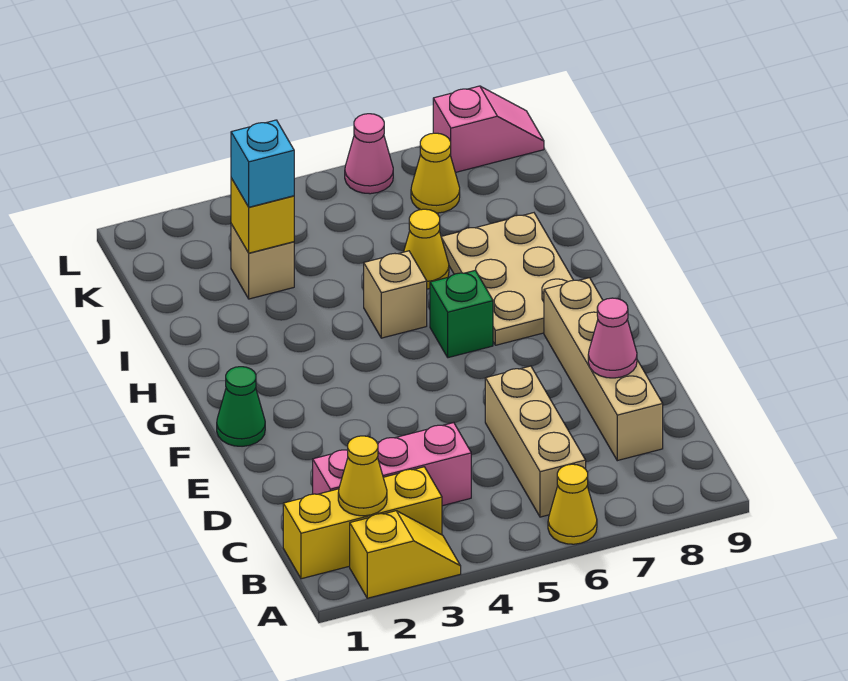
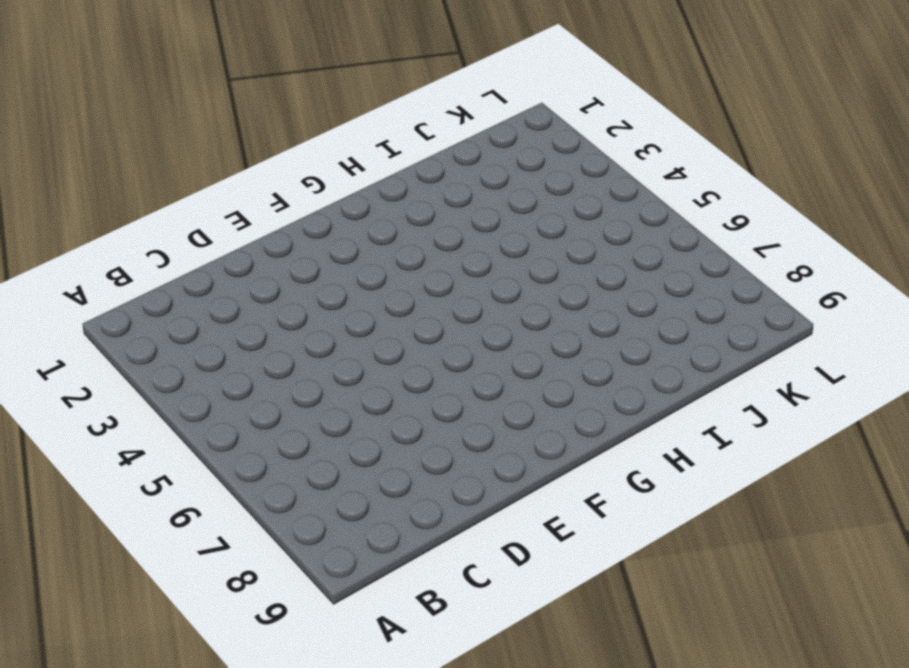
none -> yellow slope A2:A3 level 1 top 2
none -> yellow cone A6 level 1
none -> yellow brick B1:B3 level 1

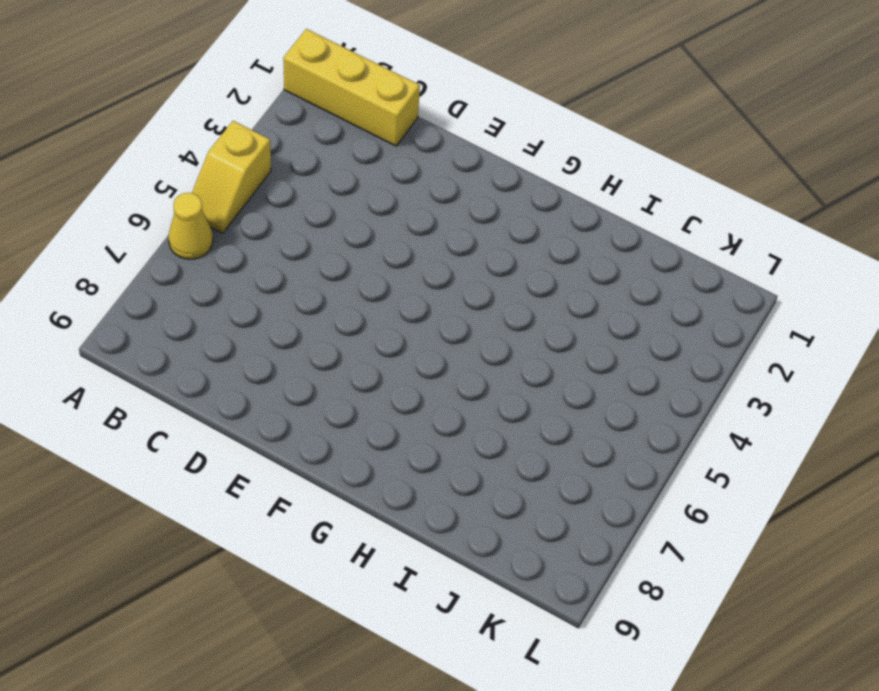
yellow brick A1:C1 level 1 -> yellow brick B1:B3 level 1
yellow slope A4:A5 level 1 top 4 -> yellow slope A2:A3 level 1 top 2
none -> tan brick B6:D6 level 1
none -> pink brick C2:C4 level 1
none -> tan brick C8:F8 level 1

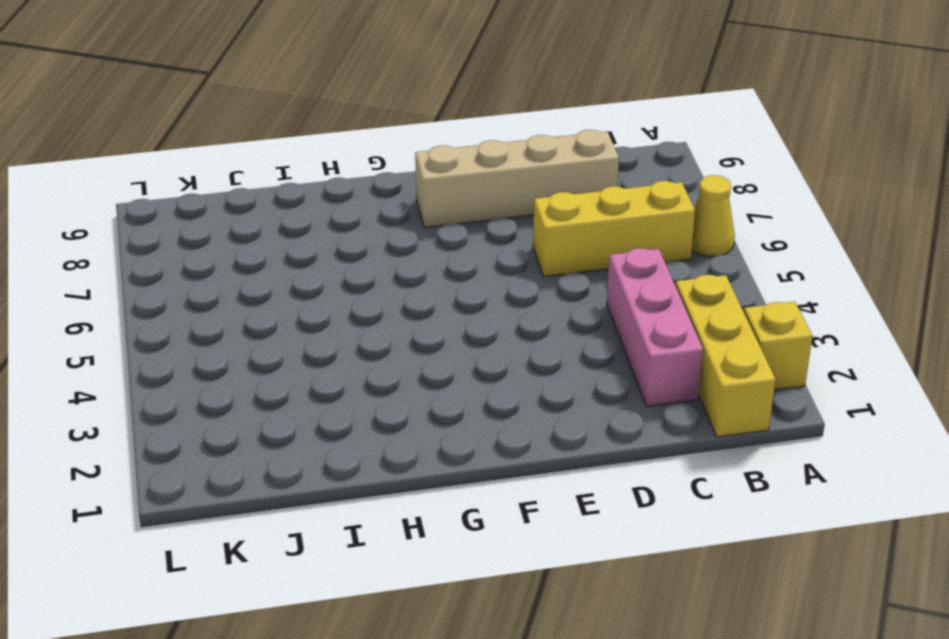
yellow brick B6:D6 level 1 -> tan brick B6:D6 level 1
none -> green cone F1 level 1
none -> green brick G6 level 1
none -> tan plate G7:I8 level 1

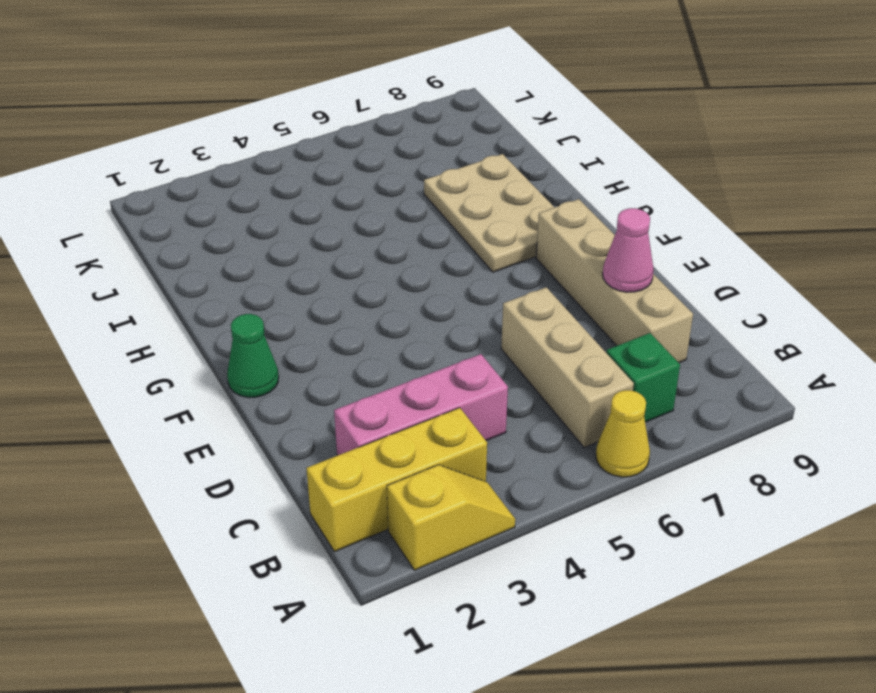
green brick B7 level 1 -> green brick G6 level 1
none -> tan brick H5 level 1
none -> yellow cone I6 level 1
none -> tan brick J3 level 1

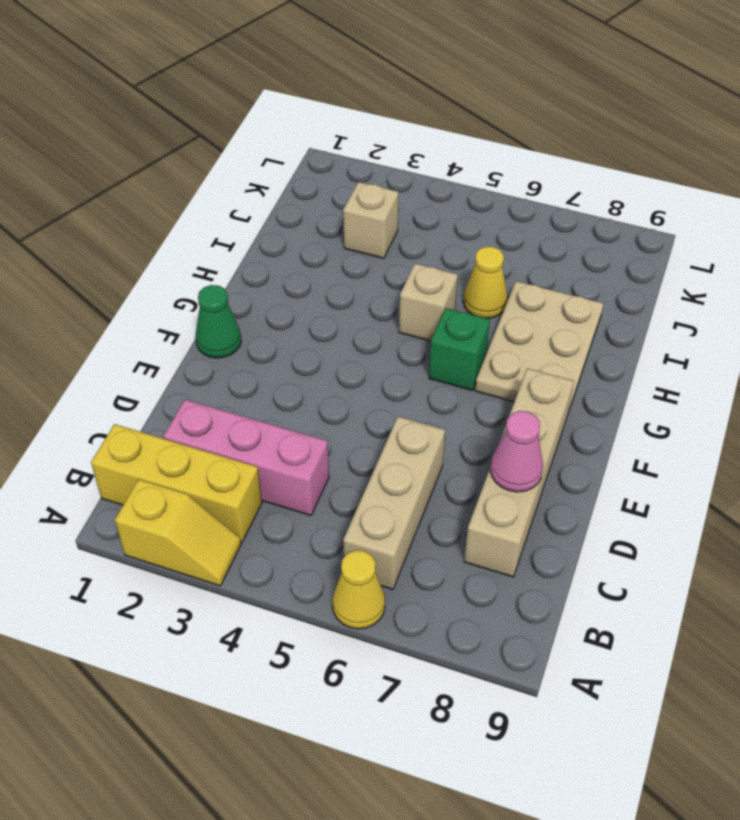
none -> yellow cone K7 level 1
none -> pink cone L6 level 1
none -> pink slope L8:L9 level 1 top 8

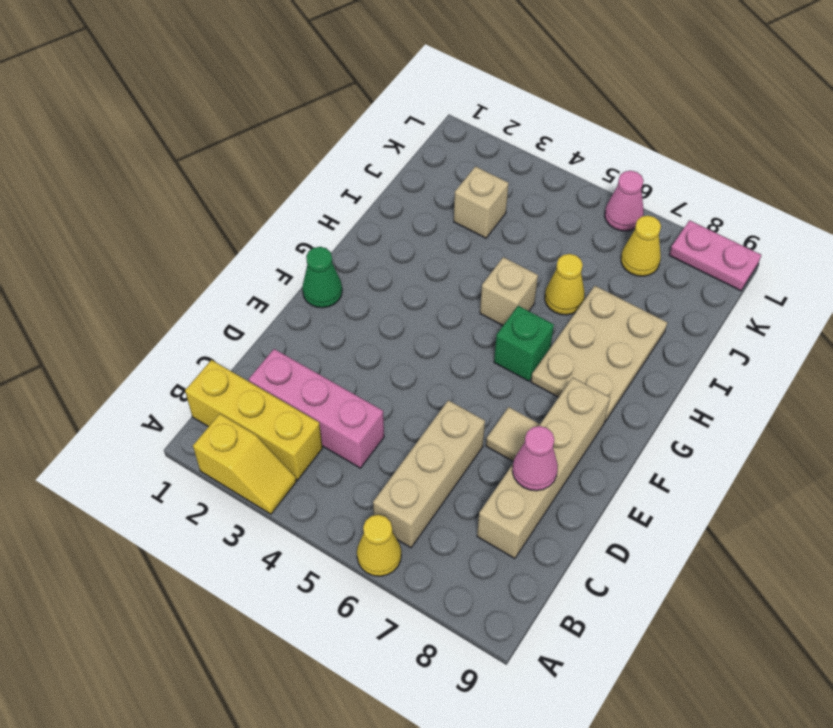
tan tile E7 level 1 -> none
pink plate L8:L9 level 1 -> pink slope L8:L9 level 1 top 8
none -> yellow cone B2 level 2
none -> yellow brick J3 level 2
none -> cyan brick J3 level 3

